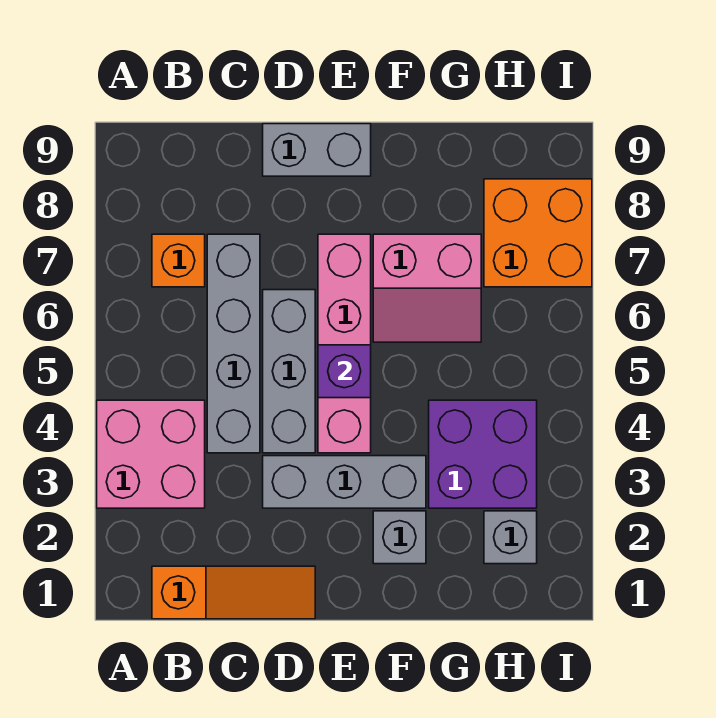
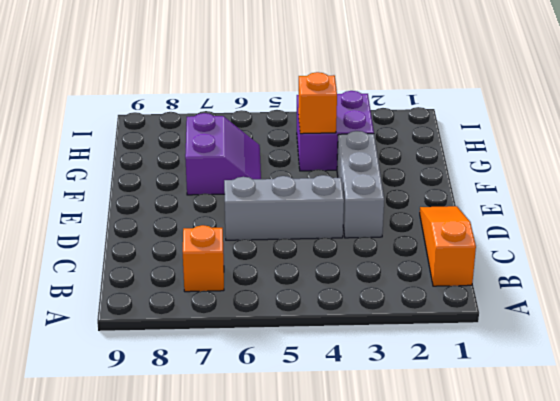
purple slope F6:G7 level 1 top 7 -> pink slope F6:G7 level 1 top 7
orange brick G4 level 2 -> none
none -> pink brick A3:B4 level 1
none -> grey brick C4:C7 level 1
none -> grey brick D9:E9 level 1

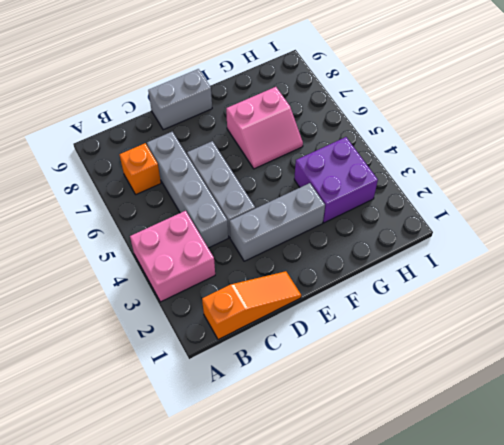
none -> pink brick E4:E7 level 1
none -> grey brick F2 level 1
none -> grey brick H2 level 1

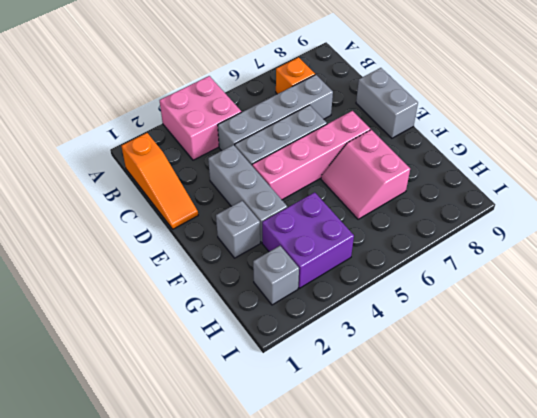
none -> orange brick H7:I8 level 1
none -> purple brick E5 level 2

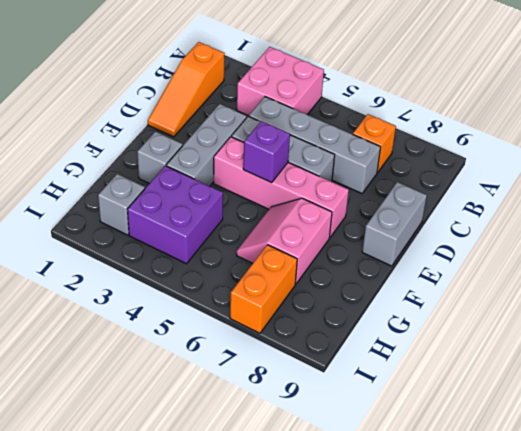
orange brick H7:I7 level 1 -> orange brick H7:I8 level 1

